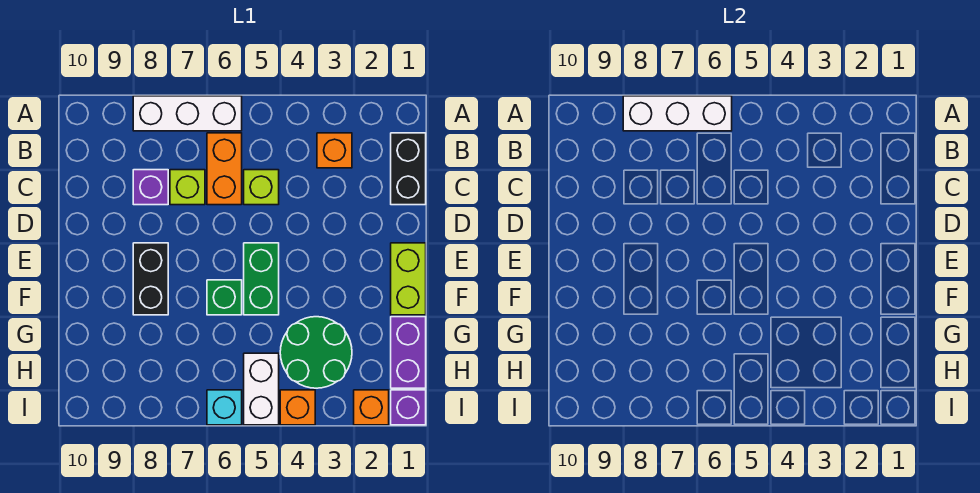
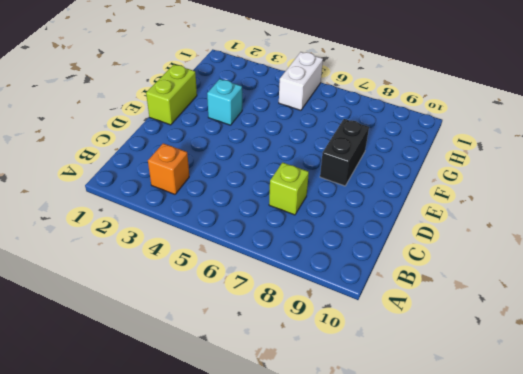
cyan brick F3 level 1 -> cyan brick I6 level 1
none -> white brick A6:A8 level 1
none -> black brick B1:C1 level 1
none -> orange brick B6:C6 level 1

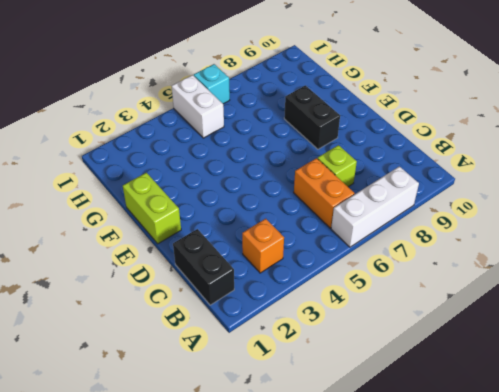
none -> lime brick C5 level 1
none -> purple brick C8 level 1
none -> green brick E5:F5 level 1

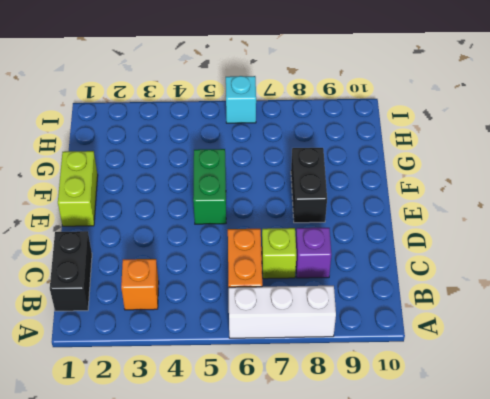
none -> lime brick C5 level 1
none -> green brick F6 level 1
none -> purple brick G1:H1 level 1

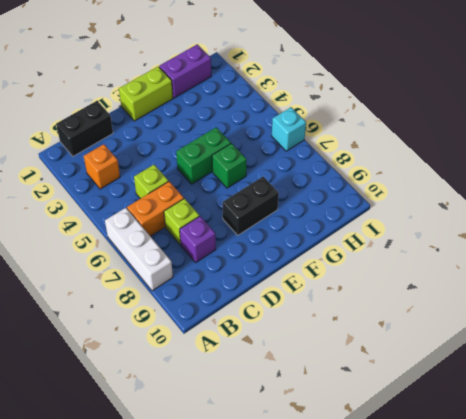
none -> green round brick G3:H4 level 1
none -> white brick H5:I5 level 1
none -> purple brick I1 level 1

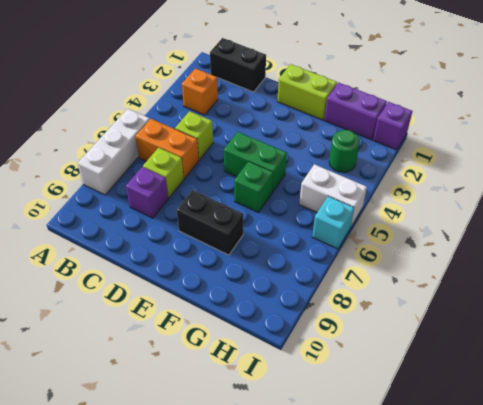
green round brick H3 level 1 -> green round brick G3:H4 level 1
none -> orange brick I2 level 1
none -> orange brick I4 level 1
none -> white brick A6:A8 level 2

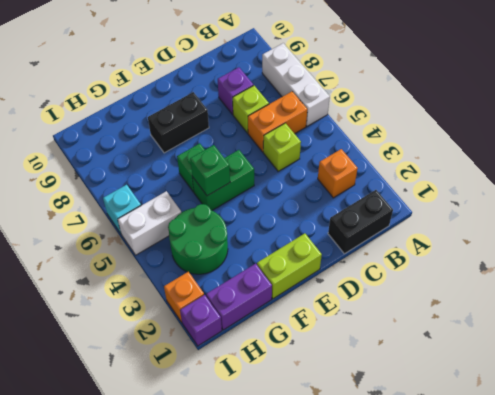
green brick F5 level 2 -> none
none -> orange brick I4 level 1
none -> white brick A6:A8 level 2

